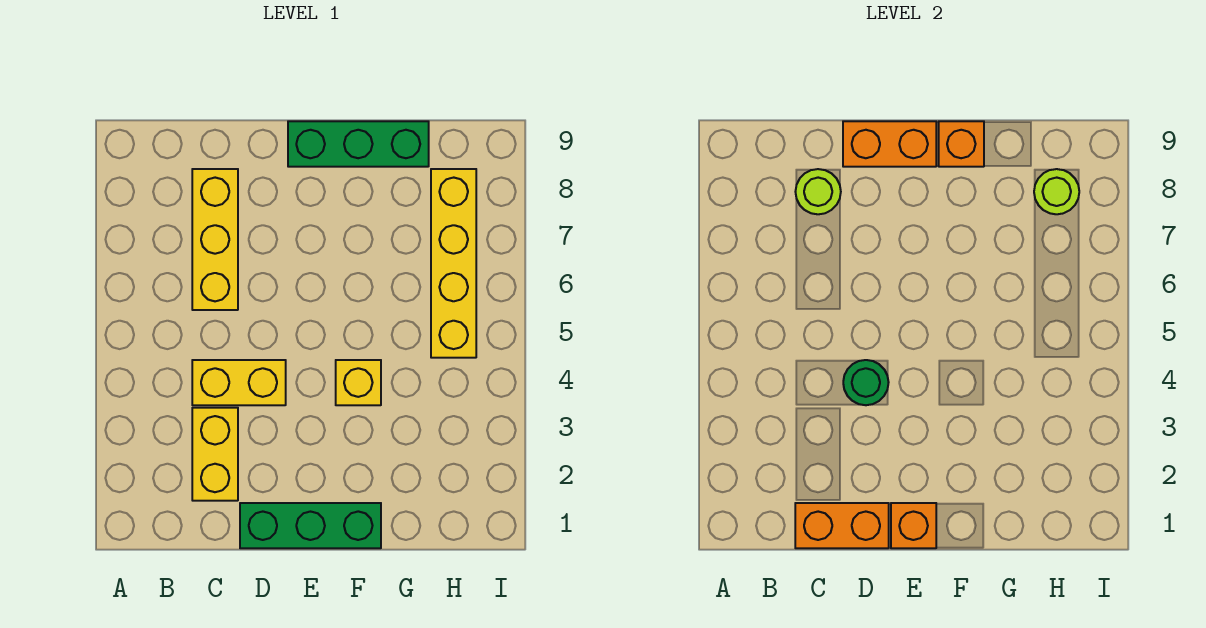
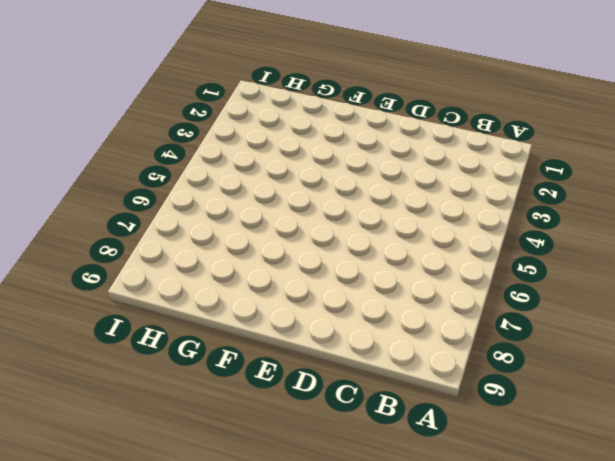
none -> yellow brick C2:C3 level 1
none -> yellow brick C4:D4 level 1
none -> yellow brick C6:C8 level 1

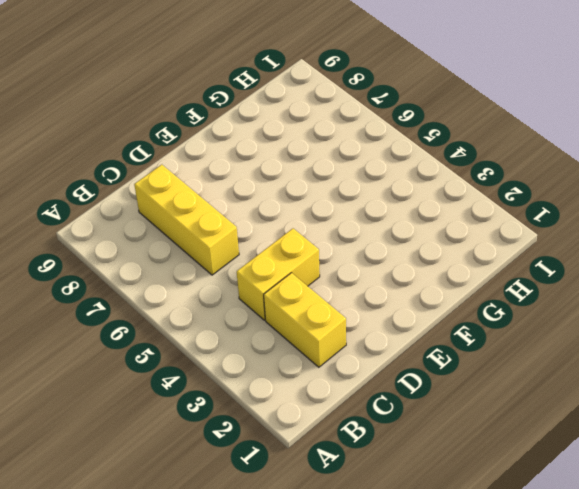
none -> green brick D1:F1 level 1
none -> green brick E9:G9 level 1
none -> yellow brick F4 level 1

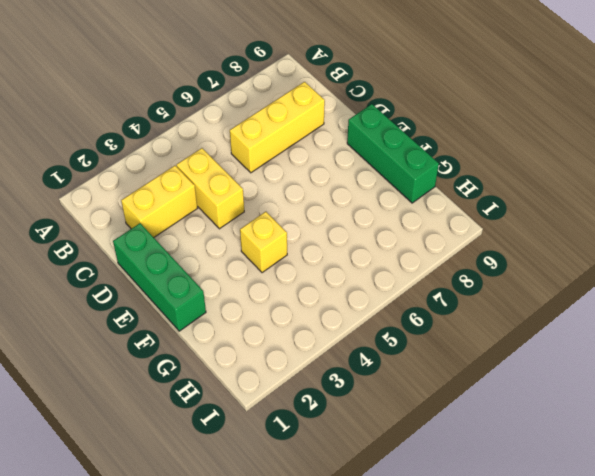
none -> yellow brick H5:H8 level 1
none -> orange brick C1:D1 level 2
none -> lime round brick C8 level 2

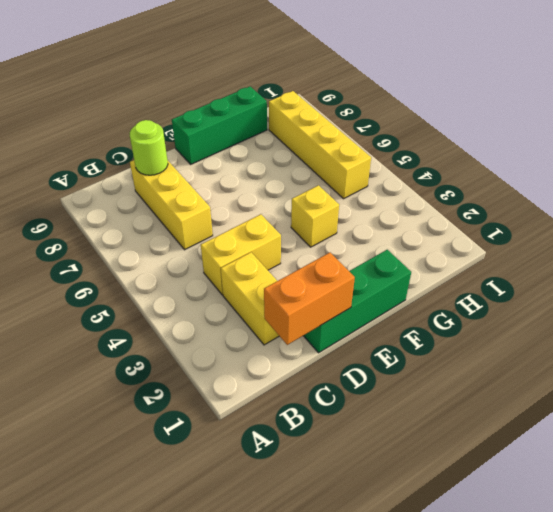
none -> green round brick D4 level 2
none -> orange brick D9:E9 level 2
none -> orange brick E1 level 2

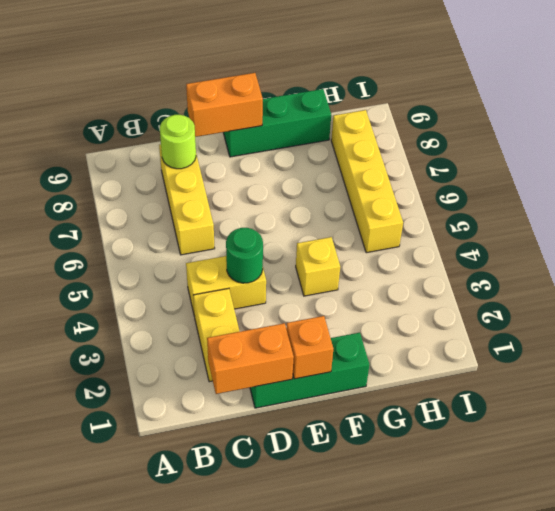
none -> orange brick F9 level 2
none -> lime round brick H8 level 2

